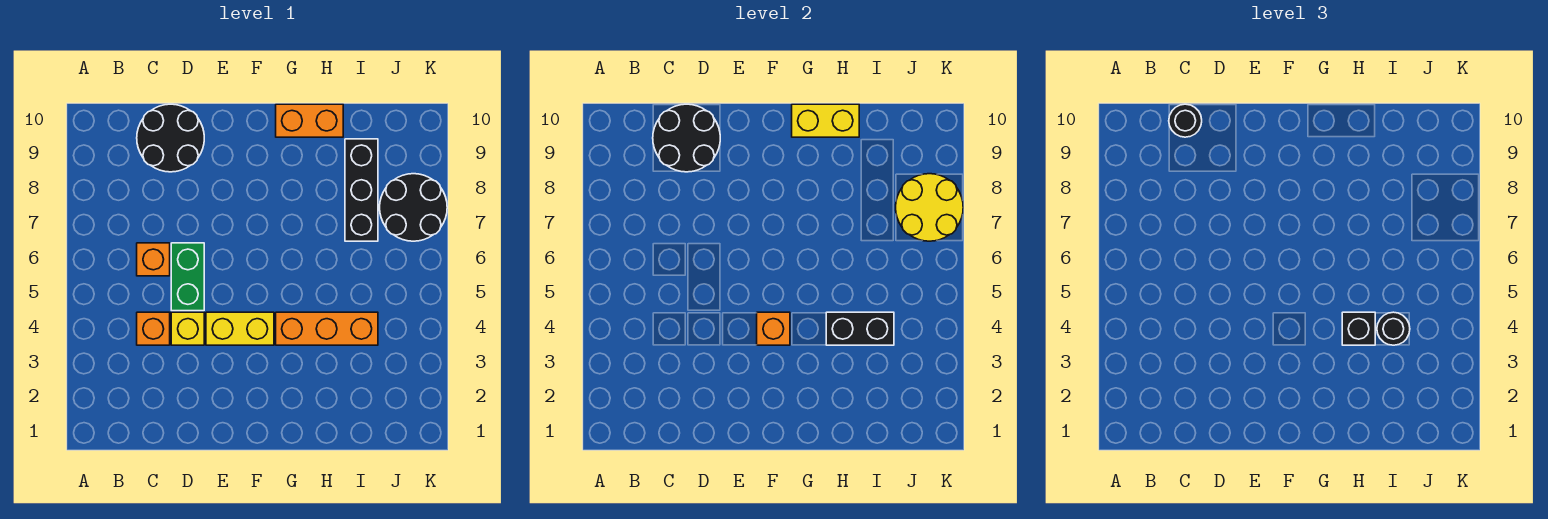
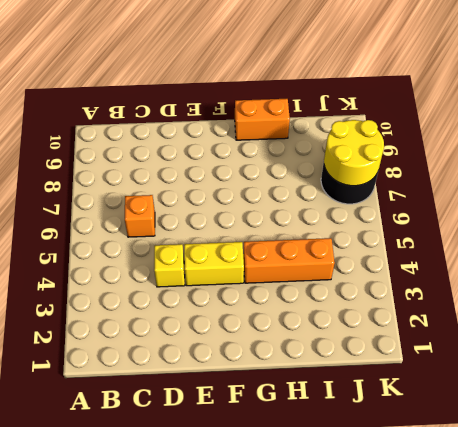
none -> orange brick C4 level 1
none -> black round brick C9:D10 level 1
none -> green brick D5:D6 level 1

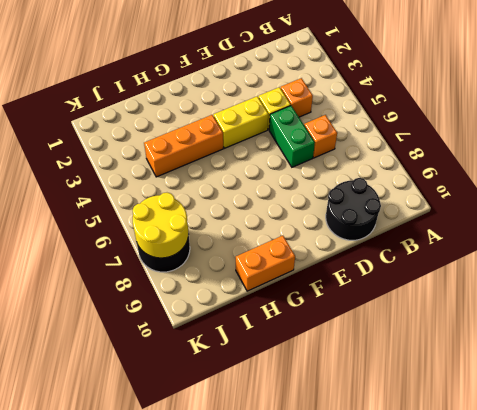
none -> black brick I7:I9 level 1
none -> black round brick C9:D10 level 2
none -> orange brick F4 level 2

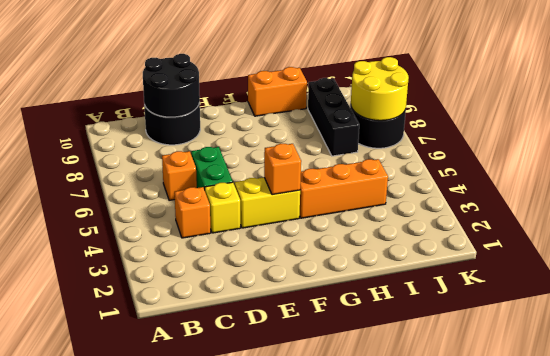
none -> yellow brick G10:H10 level 2
none -> black brick H4:I4 level 2
none -> black round brick C10 level 3

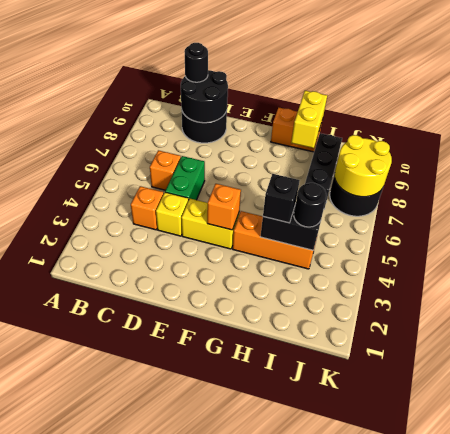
yellow brick H9:H10 level 2 -> yellow brick G10:H10 level 2

